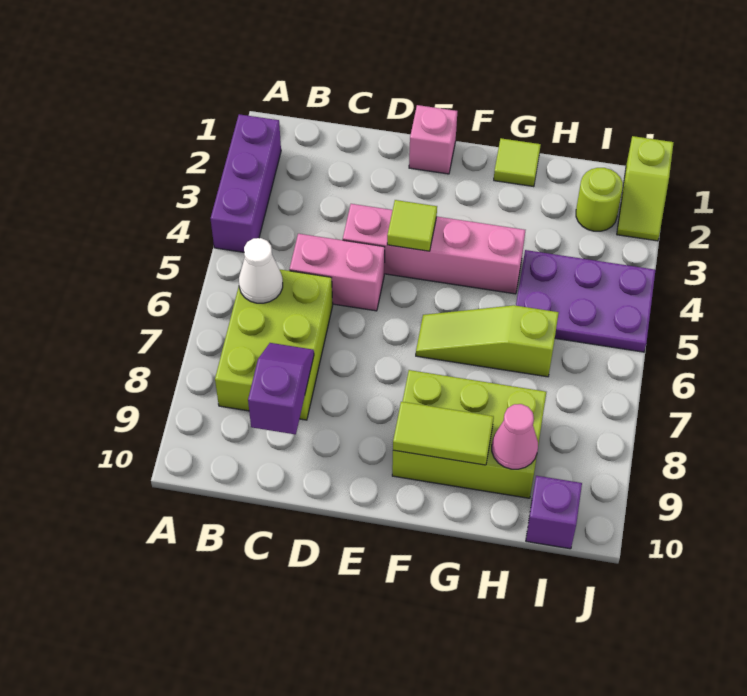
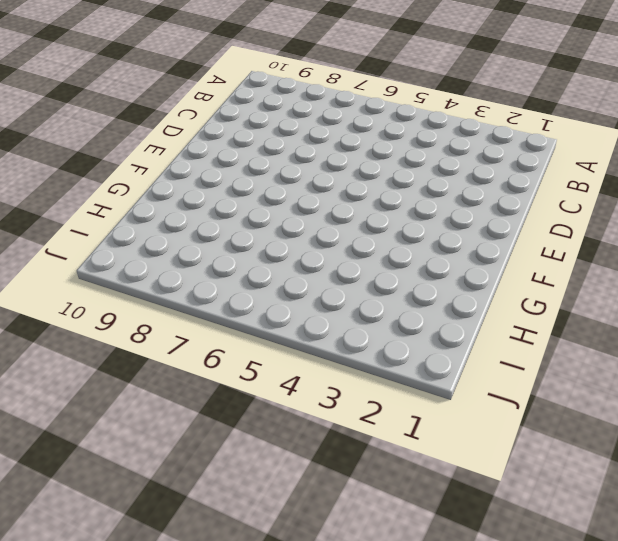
none -> purple brick A2:A4 level 1
none -> lime brick B6:C8 level 1
none -> pink brick C5:D5 level 1

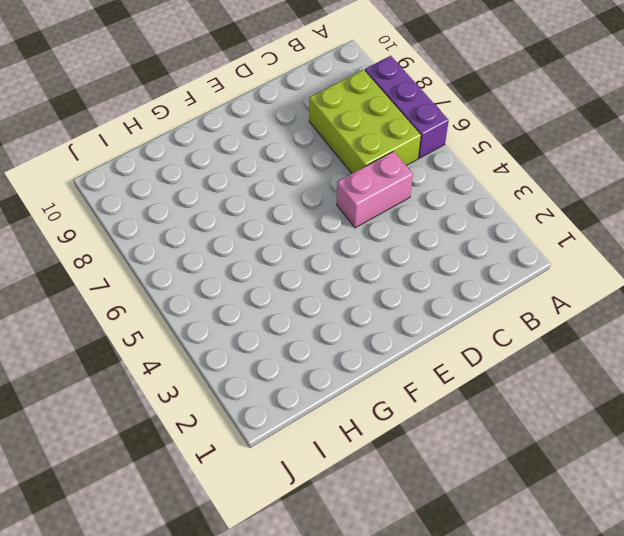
purple brick A6:A8 level 1 -> purple brick A2:A4 level 1
none -> pink brick D4:G4 level 1
none -> pink brick E1 level 1
none -> lime slope F6:H6 level 1 top H

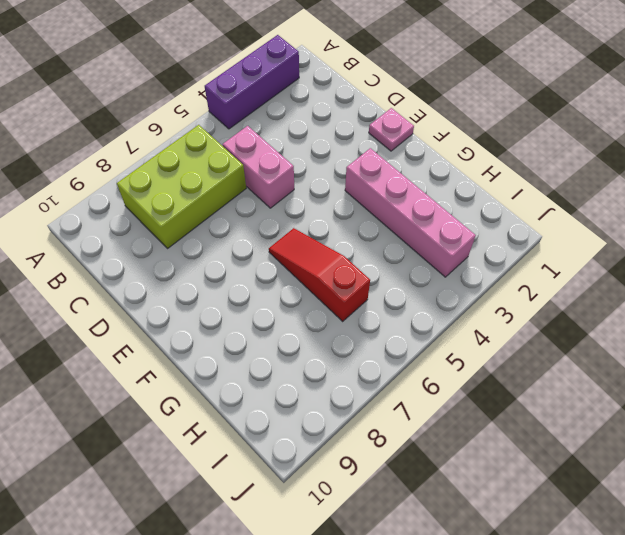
pink plate E1 level 1 -> pink brick E1 level 1
pink brick F3:I3 level 1 -> pink brick D4:G4 level 1
red slope F6:H6 level 1 top H -> lime slope F6:H6 level 1 top H
none -> lime brick F8:H9 level 1
none -> lime tile G1 level 1
none -> purple plate H4:J5 level 1

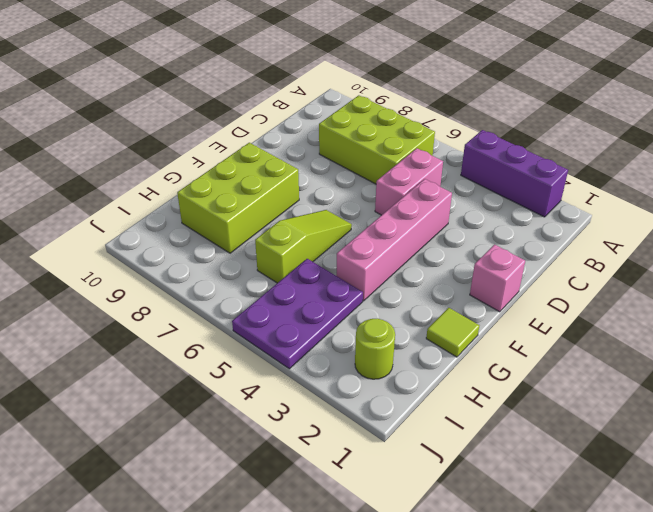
none -> purple brick I10 level 1
none -> lime slope J1:J2 level 1 top 1
none -> white cone B6 level 2

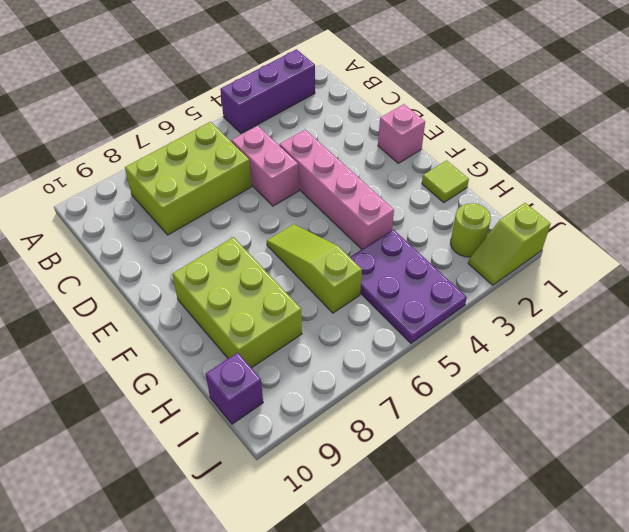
none -> white cone B6 level 2
none -> purple slope C8:C9 level 2 top 9
none -> lime tile E4 level 2

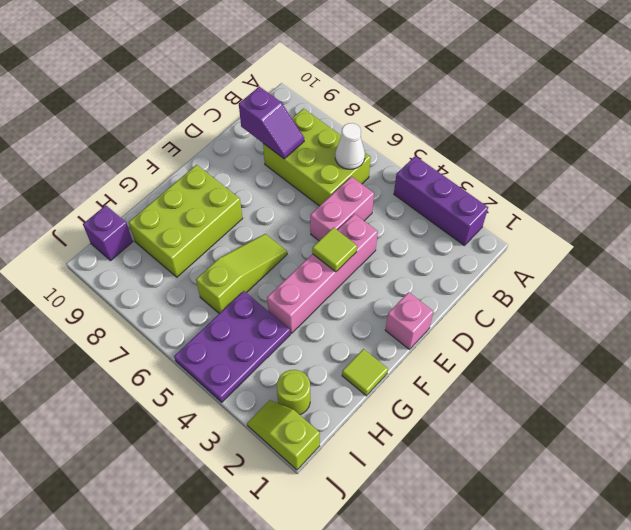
none -> lime tile F9:G9 level 2
none -> pink cone H9 level 2

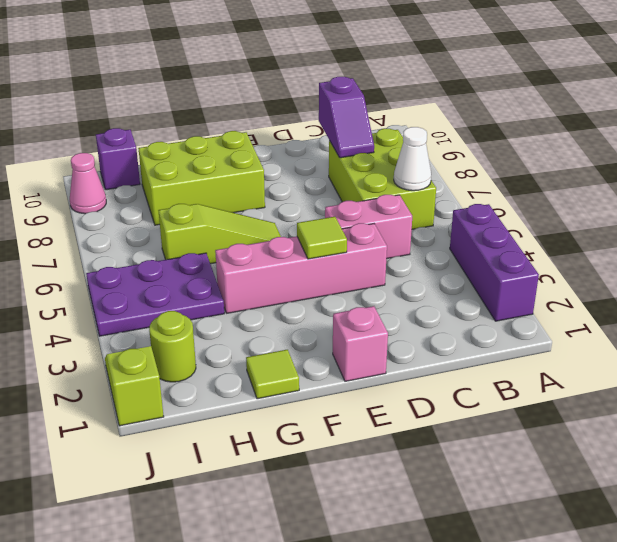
pink cone J9 level 1 -> pink cone H9 level 2
none -> lime tile F9:G9 level 2

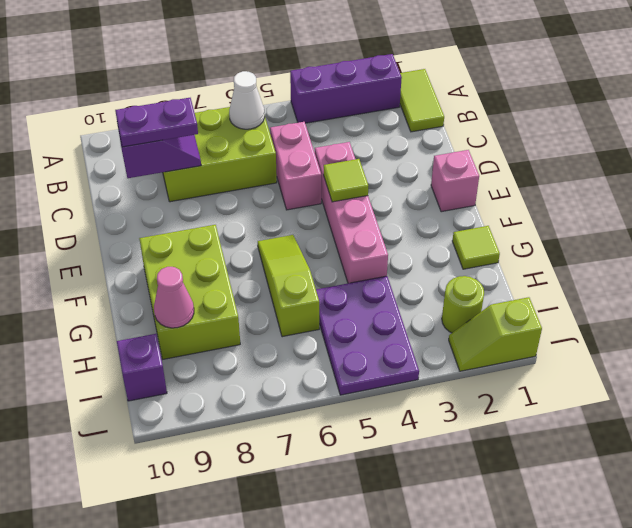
lime tile A1:B1 level 1 -> lime tile F9:G9 level 2
purple plate C8:C9 level 3 -> none

